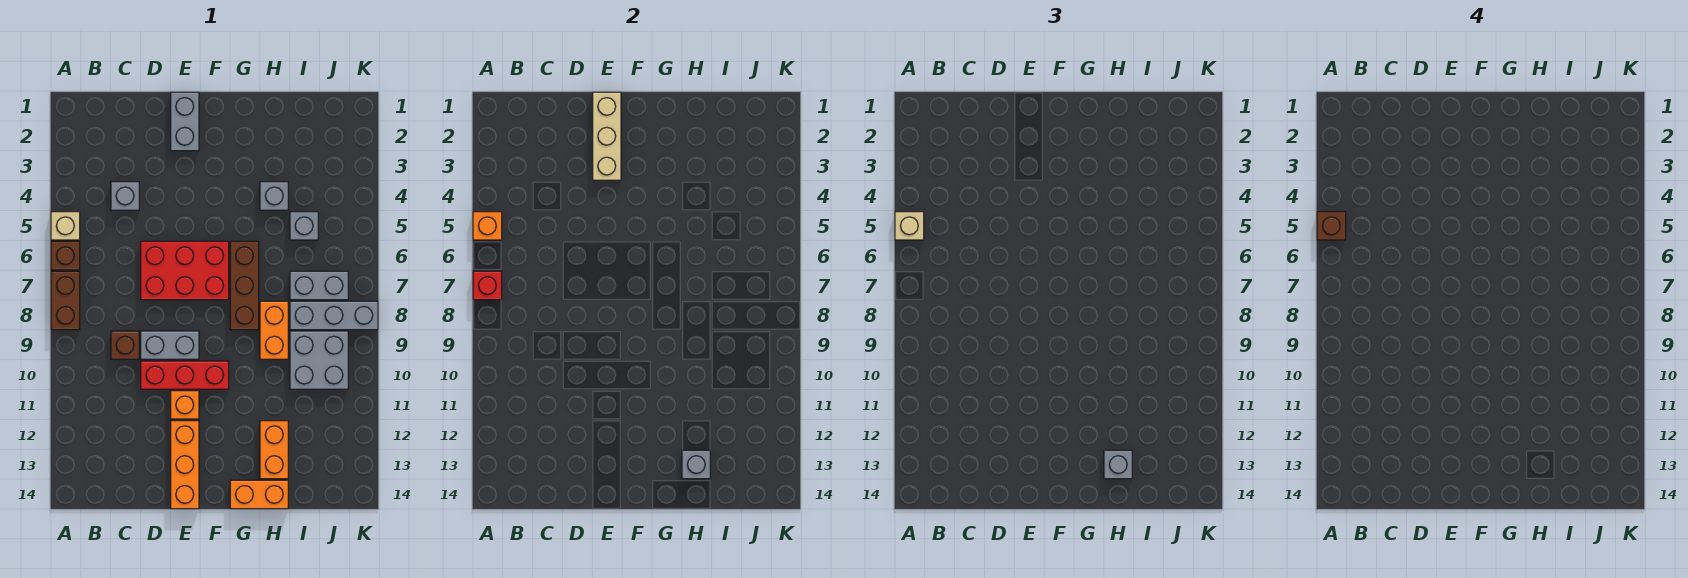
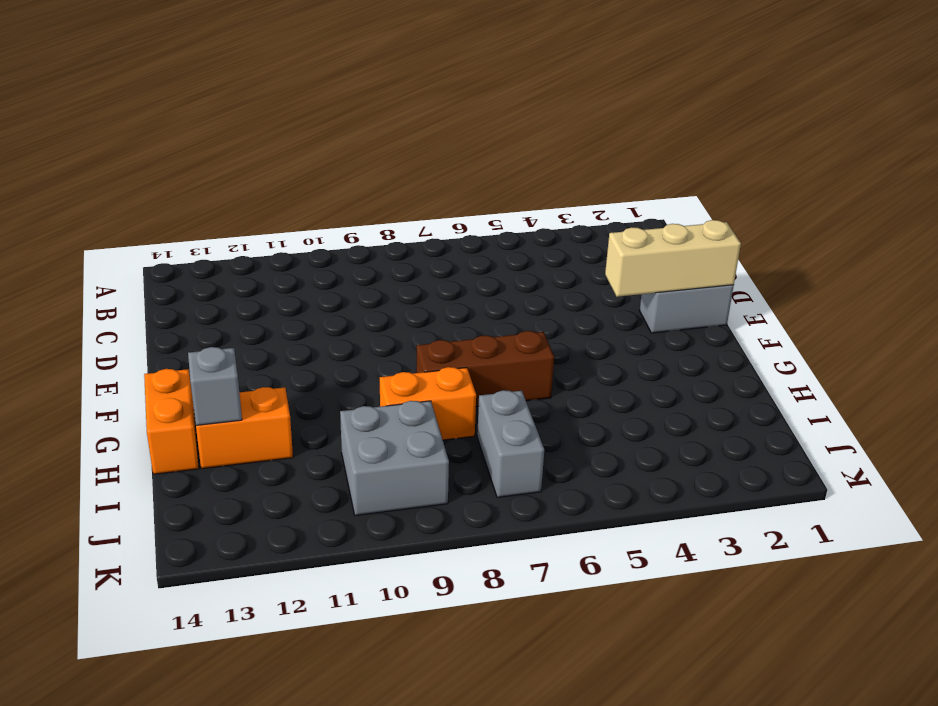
none -> tan brick A5 level 1
none -> brown brick A6 level 1
none -> brown brick A7:A8 level 1

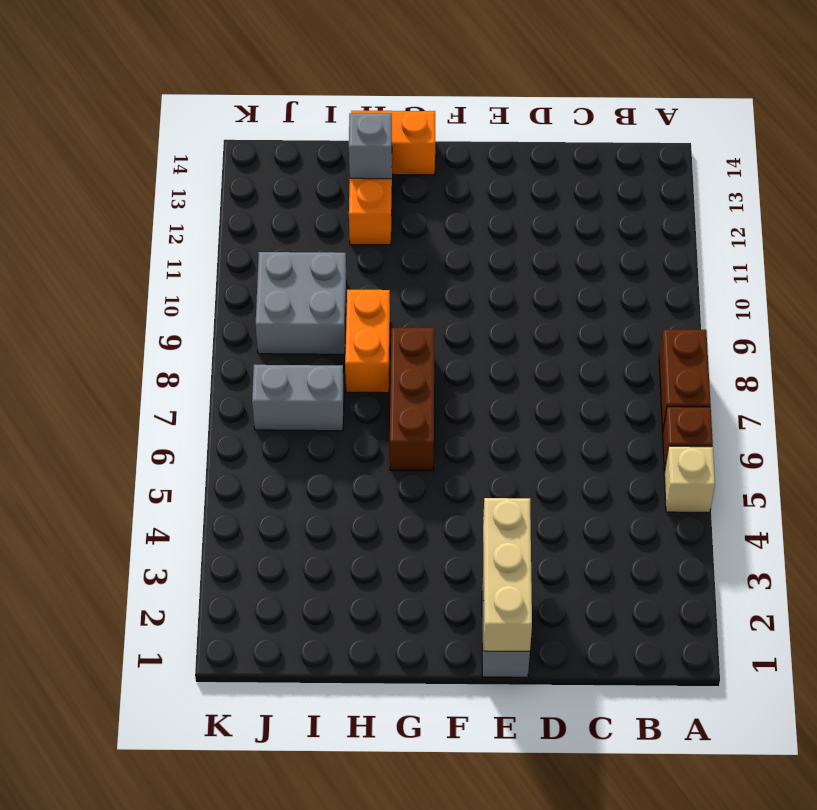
none -> grey brick C4 level 1
none -> brown brick C9 level 1
none -> red brick D6:F7 level 1

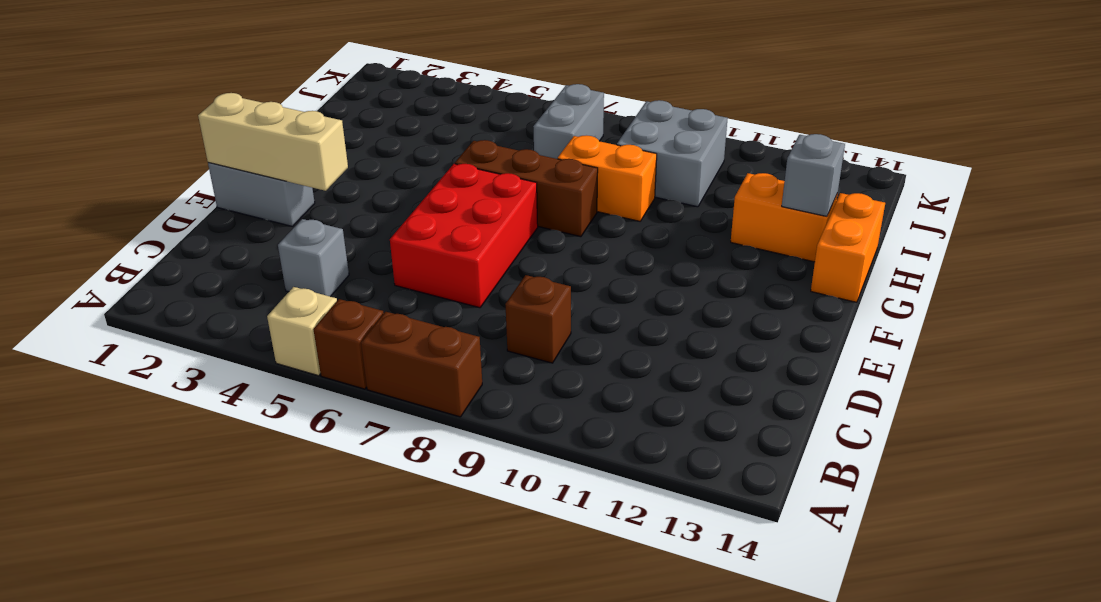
none -> grey brick D9:E9 level 1
none -> red brick D10:F10 level 1
none -> orange brick E11 level 1

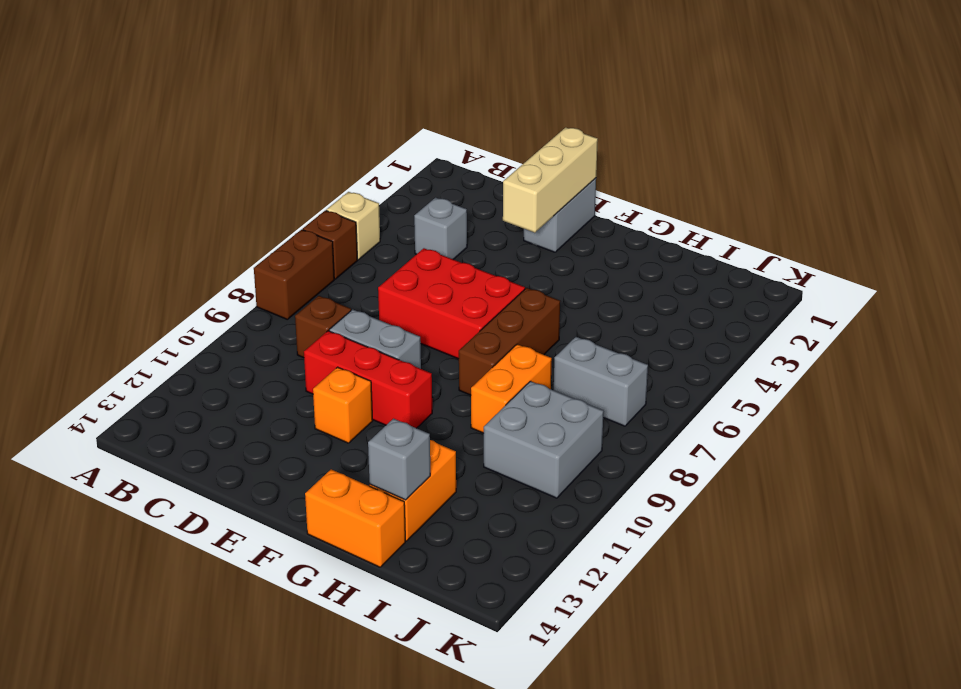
none -> orange brick E12:E14 level 1
none -> grey brick H4 level 1
none -> grey brick I5 level 1

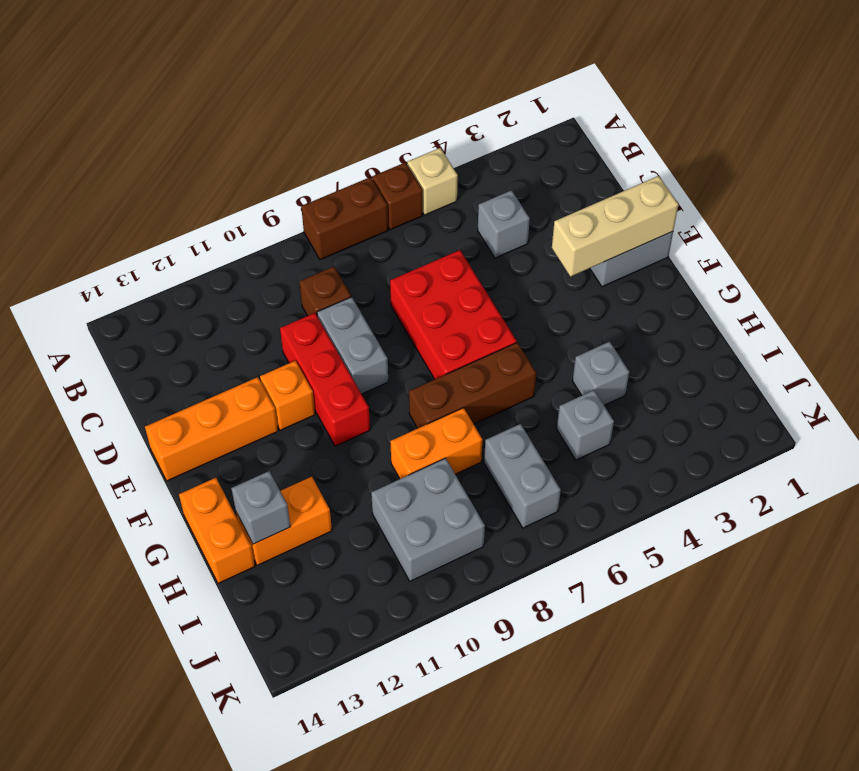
none -> grey brick I8:K8 level 1
none -> orange brick A5 level 2
none -> red brick A7 level 2

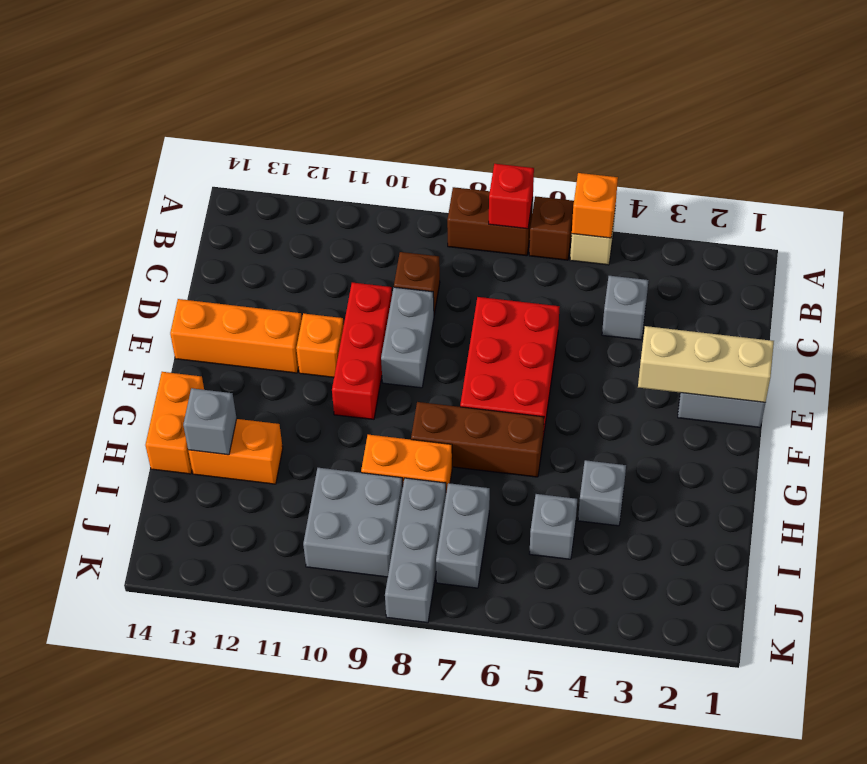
none -> tan brick A5 level 3
none -> grey brick H13 level 3
none -> brown brick A5 level 4

